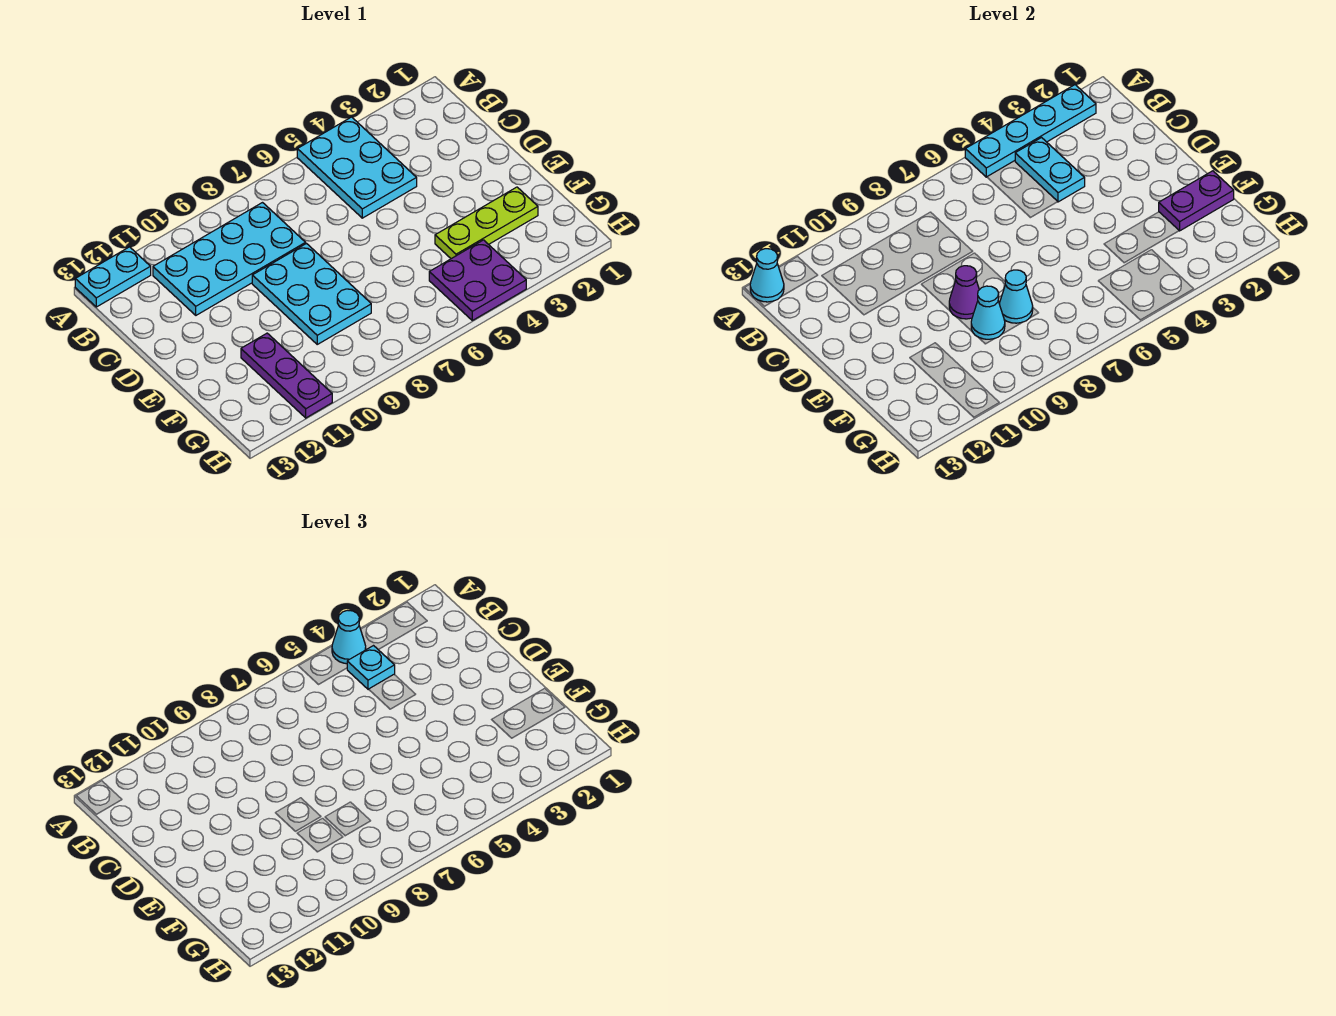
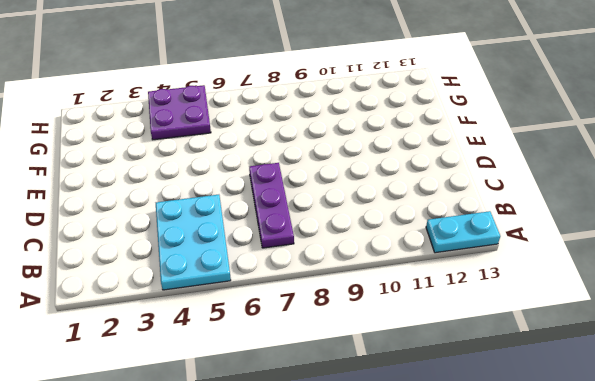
purple plate B7:D7 level 1 -> purple plate F11:H11 level 1
none -> cyan plate B8:C11 level 1
none -> cyan plate D8:F9 level 1
none -> lime plate F2:F4 level 1

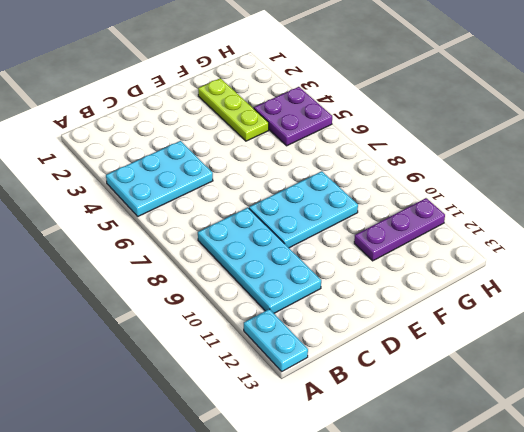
none -> cyan plate A2:A5 level 2
none -> cyan cone A13 level 2
none -> cyan plate B4:C4 level 2

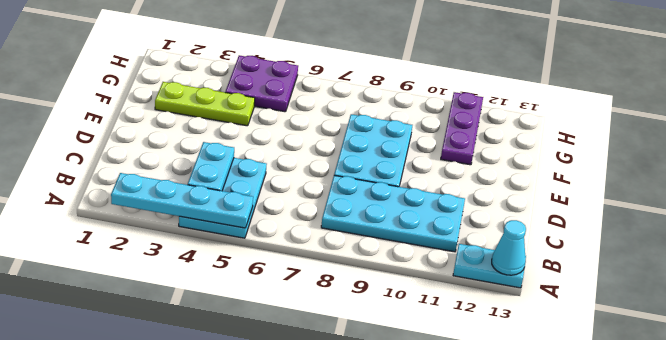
none -> purple cone E9 level 2
none -> purple plate F1:F2 level 2
none -> cyan cone F8 level 2

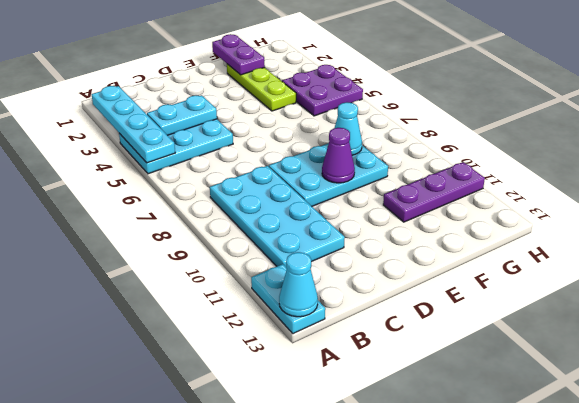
none -> cyan cone F9 level 2
none -> cyan cone A4 level 3
none -> cyan plate B4 level 3

